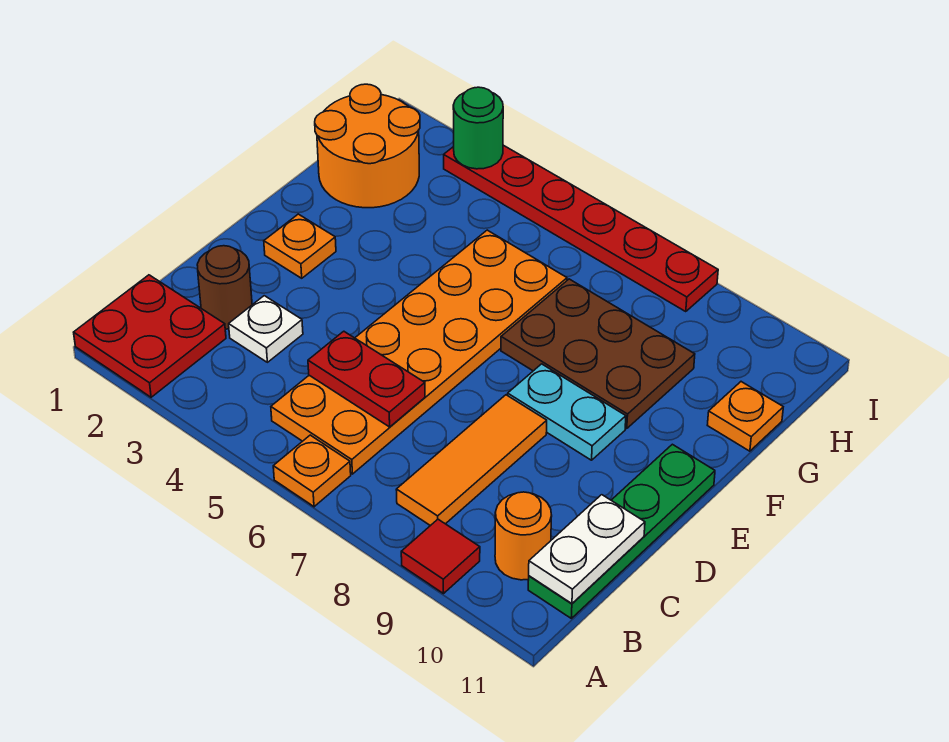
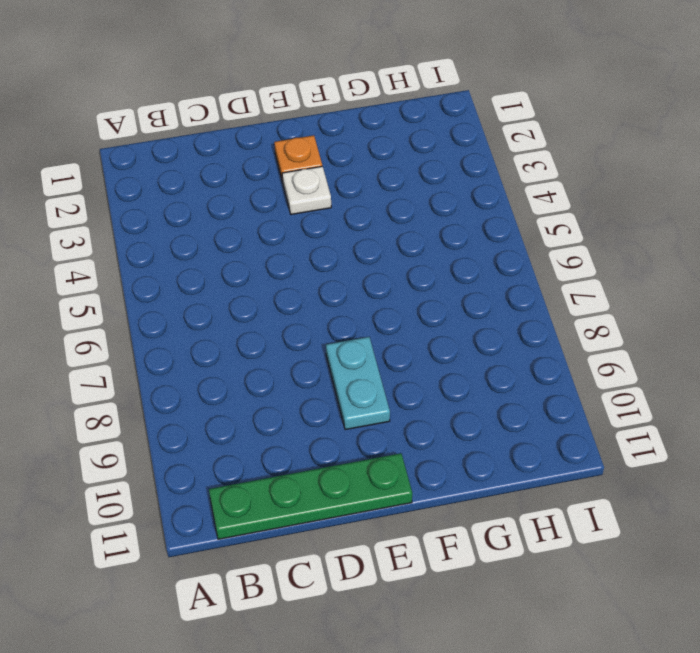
white plate E3 level 1 -> white plate C3 level 1
none -> red plate A1:B2 level 1
none -> orange plate A6 level 1
none -> red tile A9 level 1

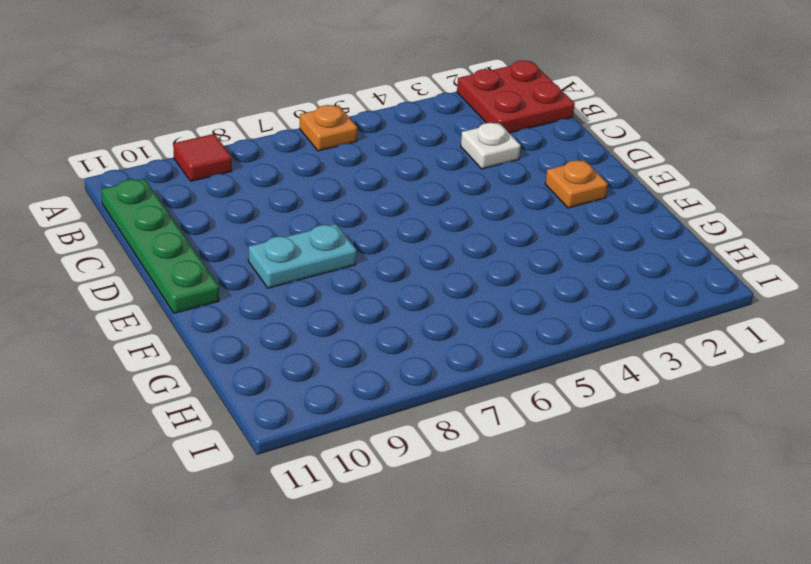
none -> orange plate B5:G6 level 1
none -> orange tile B8:D8 level 1
none -> orange round brick B10 level 1

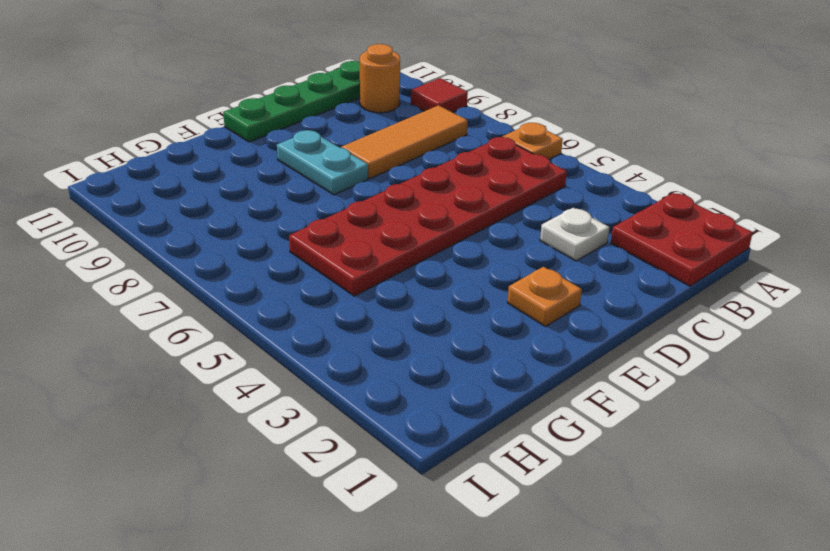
red plate B5:G6 level 1 -> orange plate B5:G6 level 1
none -> brown round brick C2 level 1
none -> brown plate F7:G9 level 1
none -> orange round brick G1:H2 level 1

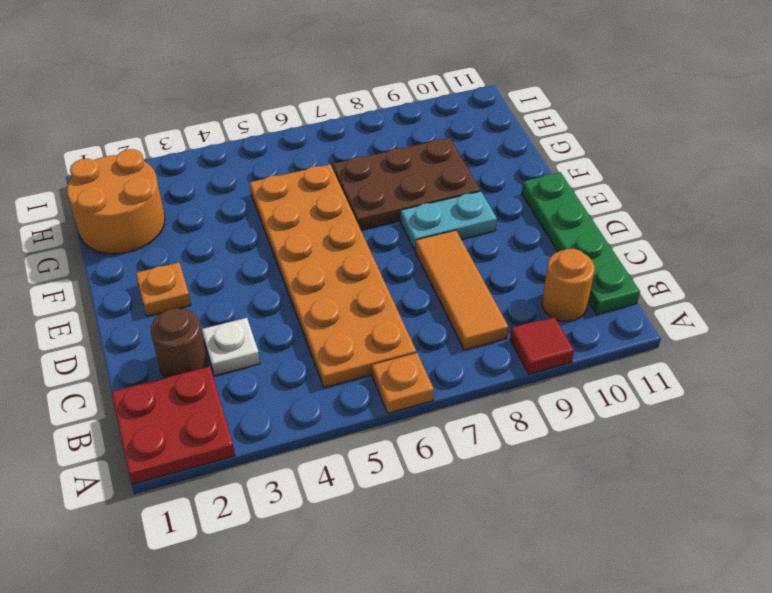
none -> orange plate G11 level 1
none -> red plate I3:I8 level 1
none -> white plate B11:C11 level 2

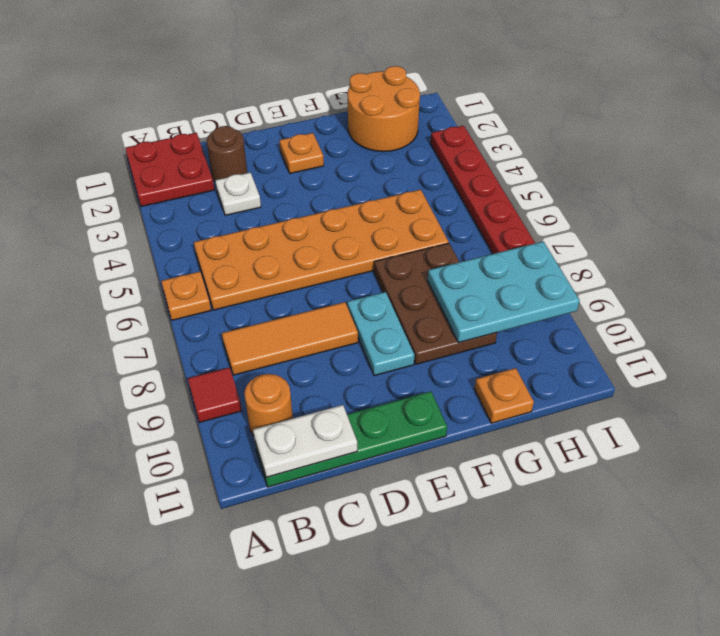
cyan plate G8:I9 level 2 -> none
none -> red plate C5:C6 level 2
none -> green round brick I3 level 2

